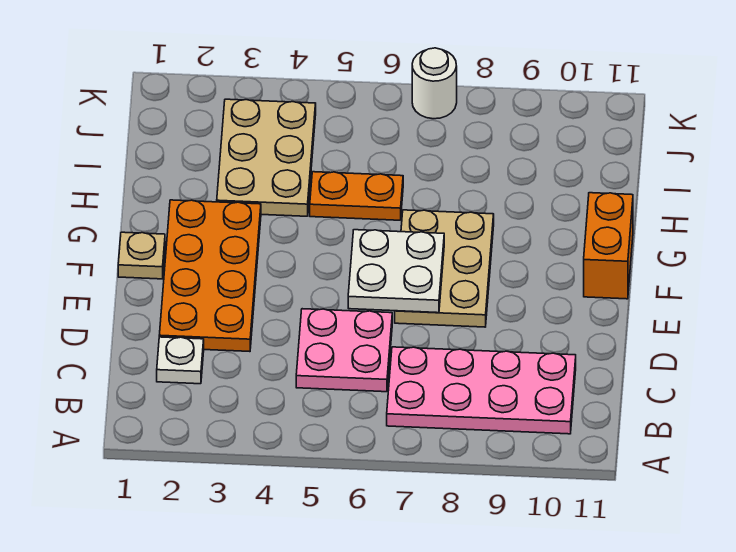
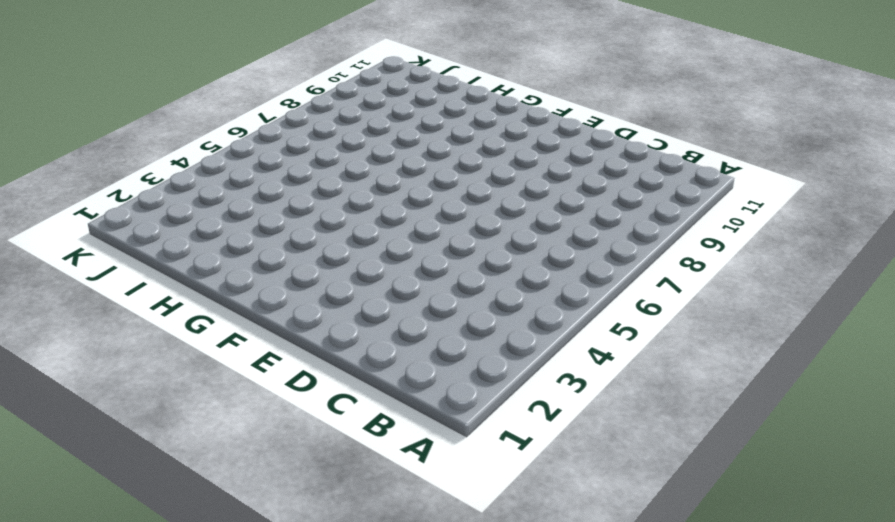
none -> pink plate B7:C10 level 1
none -> white plate C2 level 1

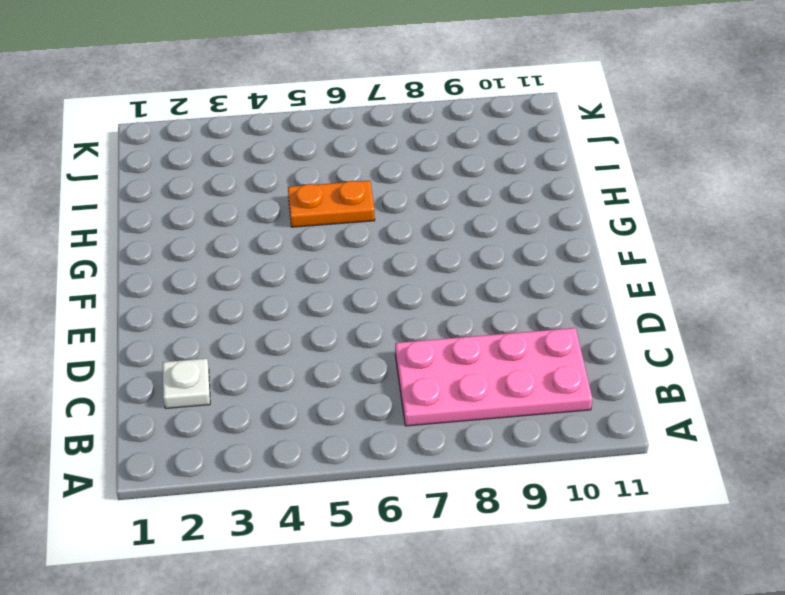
none -> pink plate C5:D6 level 1
none -> orange plate D2:G3 level 1

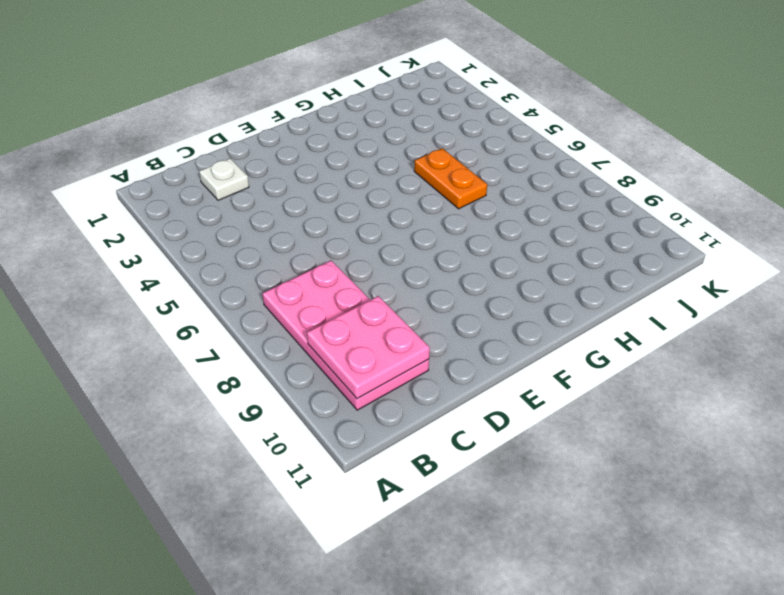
pink plate B9:C10 level 2 -> pink plate C5:D6 level 1
none -> orange plate D2:G3 level 1
none -> tan plate E7:G8 level 1

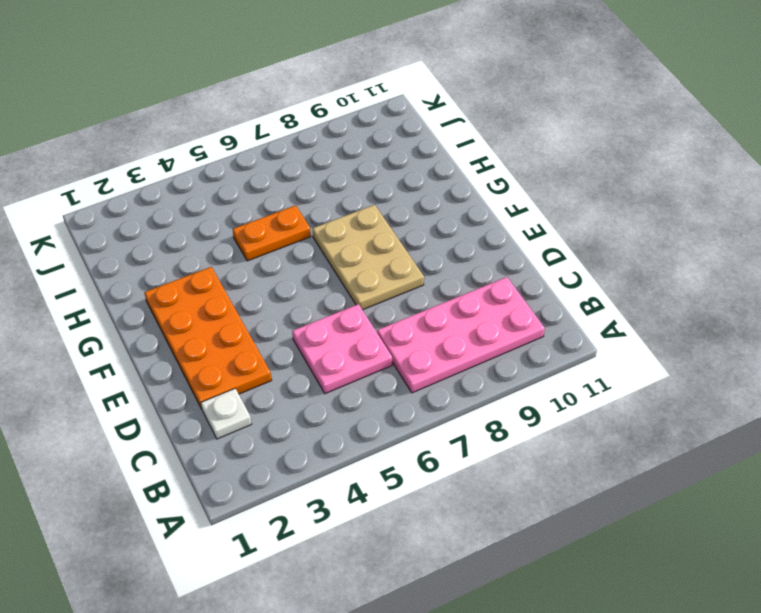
none -> tan plate F1 level 1
none -> orange brick F11:G11 level 1

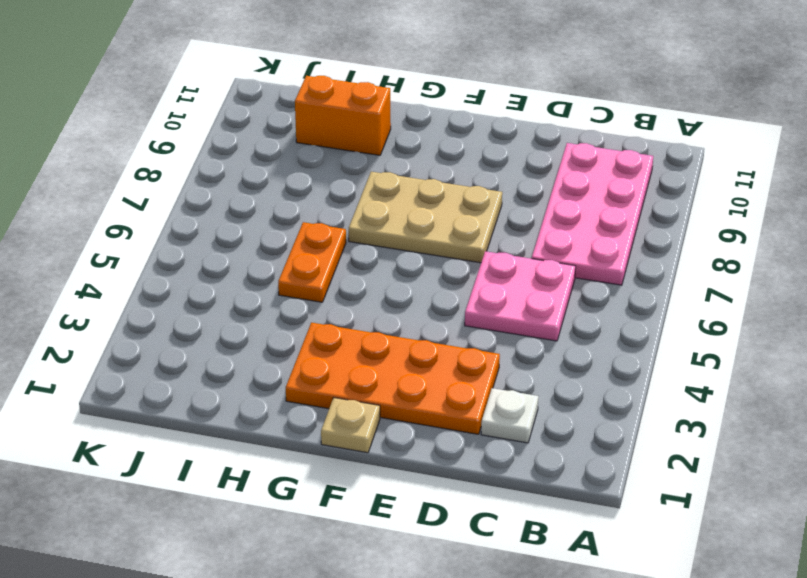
orange brick H10:I10 level 1 -> orange brick F11:G11 level 1
none -> tan plate H3:J4 level 1
none -> white round brick K7 level 1

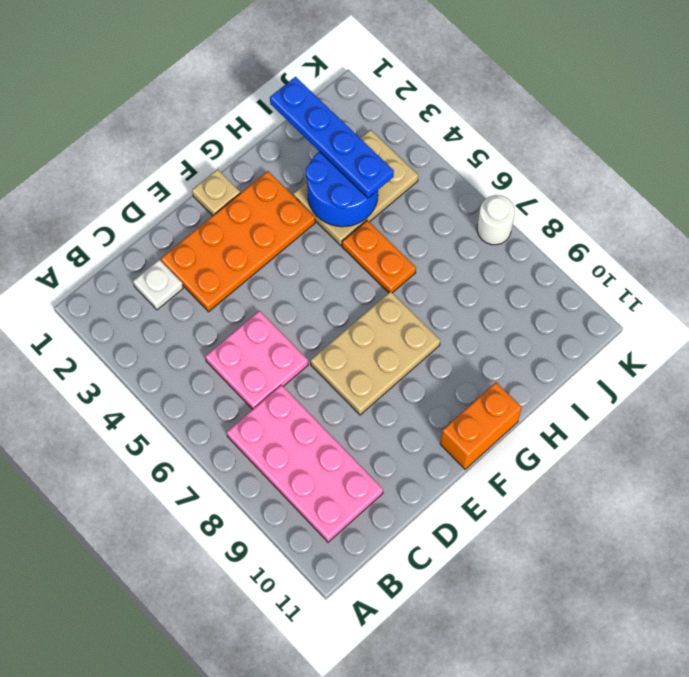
blue round brick H3:I4 level 2 -> none
blue plate I1:I4 level 3 -> none
none -> white plate E6:F7 level 2

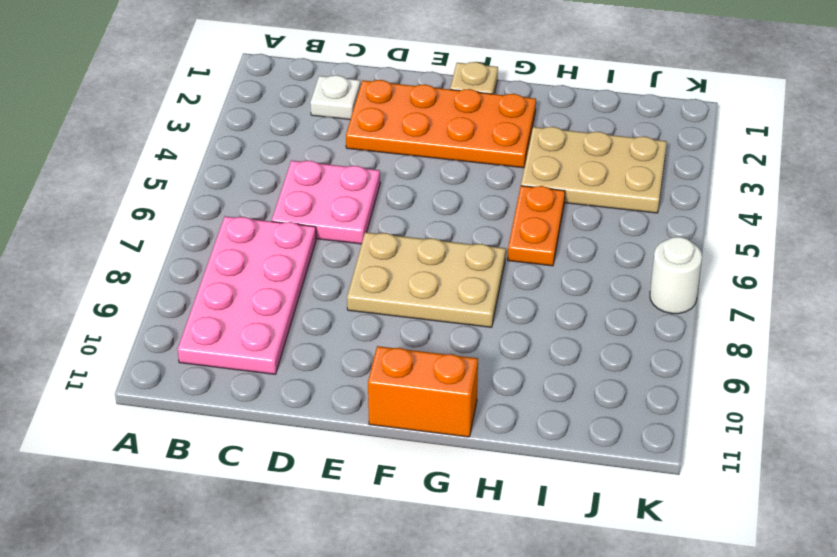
none -> white plate E6:F7 level 2

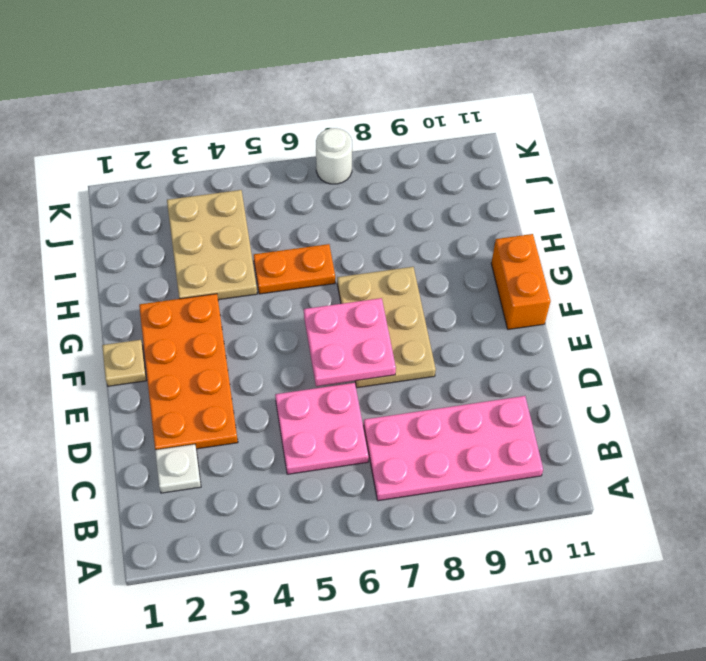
pink plate E6:F7 level 2 -> white plate E6:F7 level 2

